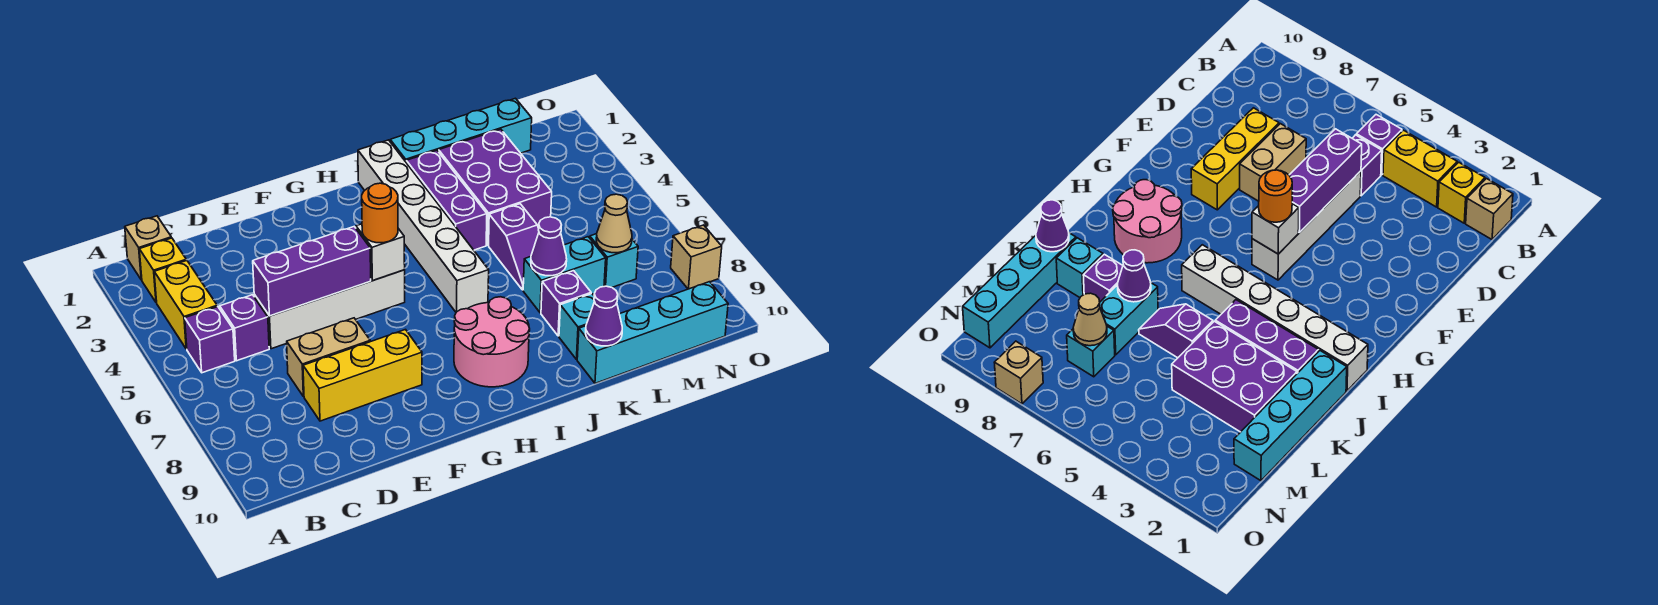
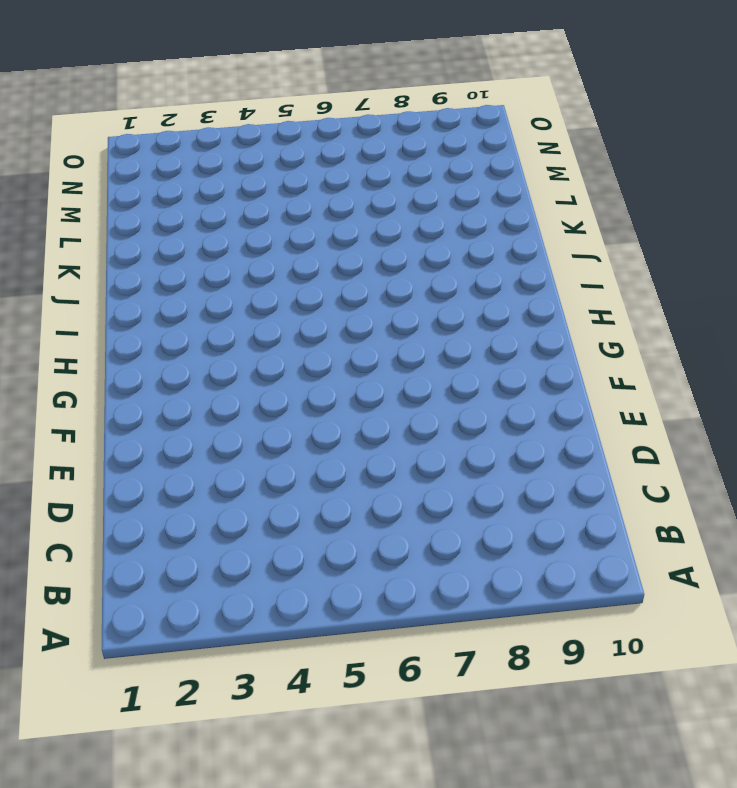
none -> tan brick B1 level 1
none -> yellow brick B2 level 1
none -> yellow brick B3:B4 level 1

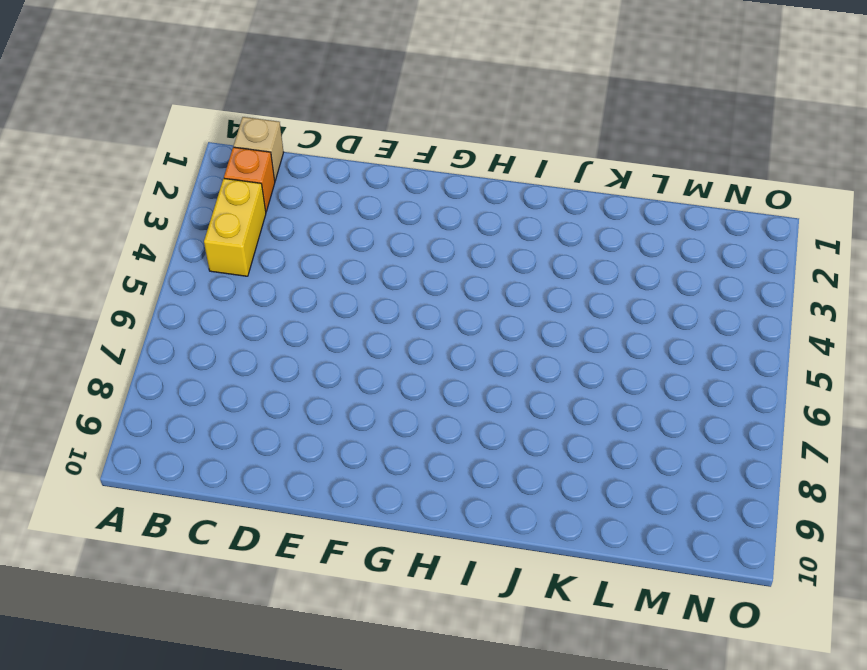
orange brick B2 level 1 -> yellow brick B2 level 1
none -> purple brick B5 level 1
none -> purple brick C5 level 1
none -> white brick D5:G5 level 1

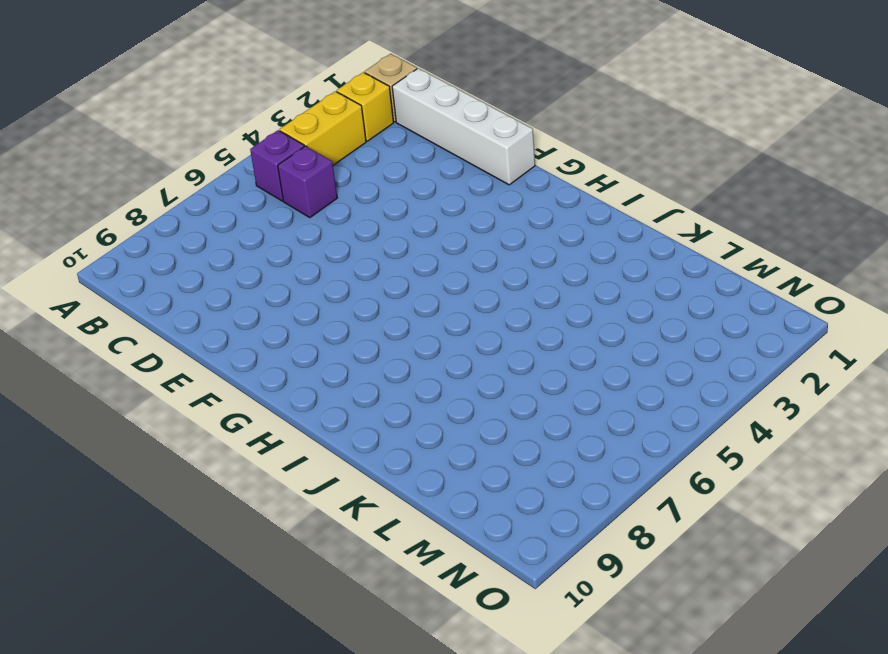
white brick C1:F1 level 1 -> white brick D5:G5 level 1
none -> tan brick D7:E7 level 1
none -> yellow brick D8:F8 level 1
none -> pink round brick H8:I9 level 1

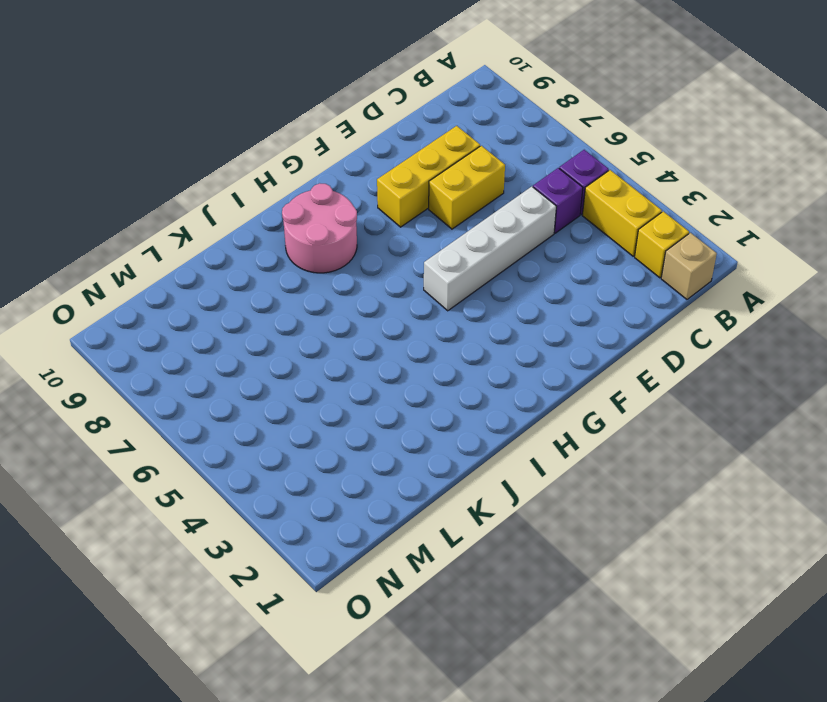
yellow brick D7:E7 level 1 -> tan brick D7:E7 level 1
none -> white brick I1:I6 level 1
none -> cyan brick J1:M1 level 1
none -> purple brick J2:J4 level 1

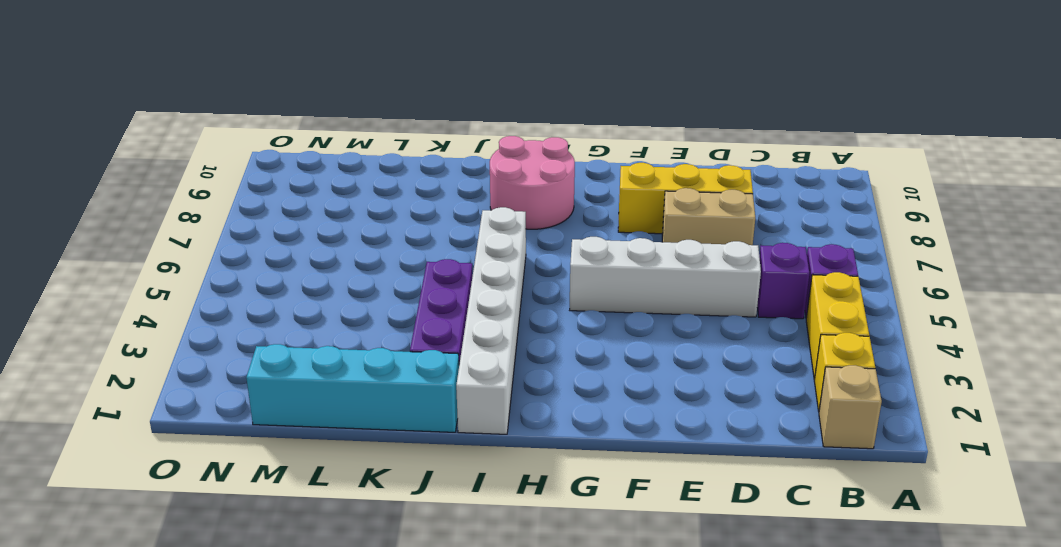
none -> purple brick K2:L4 level 1
none -> purple slope K5:K6 level 1 top 5
none -> cyan brick K7:L7 level 1

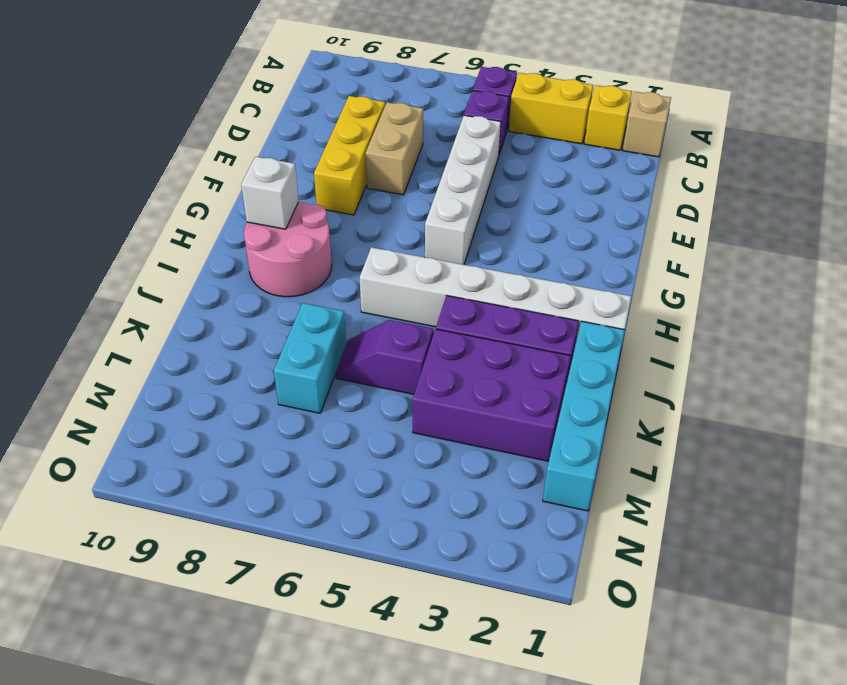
white brick H9 level 2 -> white brick G5 level 2
none -> purple brick K8 level 1
none -> cyan brick K9 level 1
none -> cyan brick K10:N10 level 1

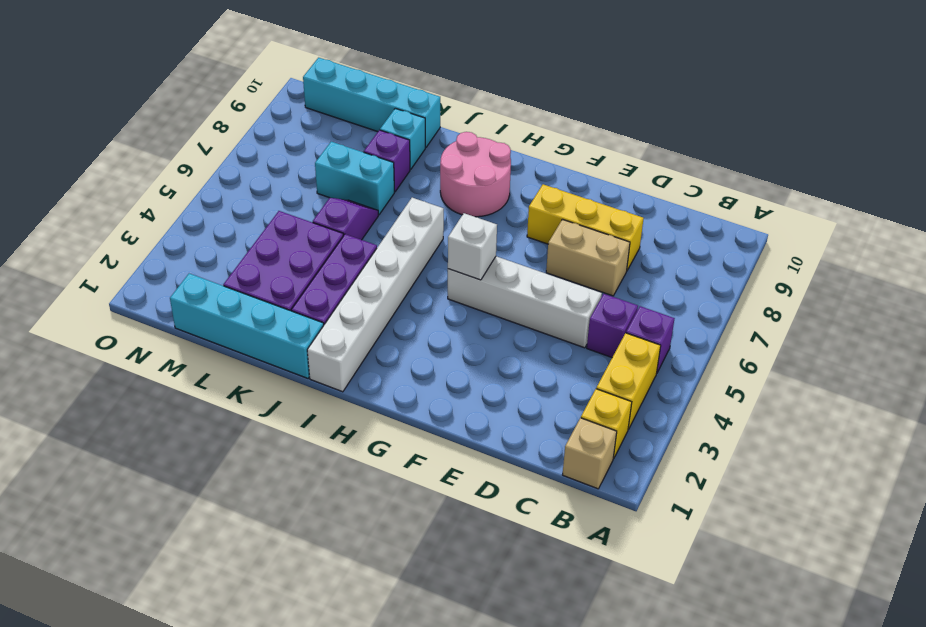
none -> cyan brick M7 level 1
none -> tan brick O8 level 1
none -> purple brick D5:F5 level 2

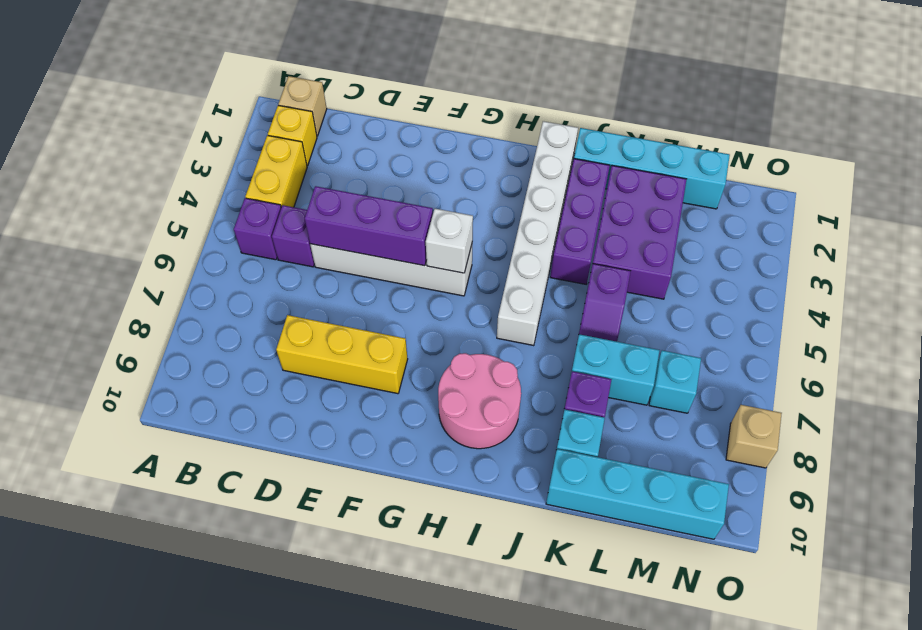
none -> tan brick D7:E7 level 1
none -> purple cone K7 level 2
none -> purple cone K10 level 2

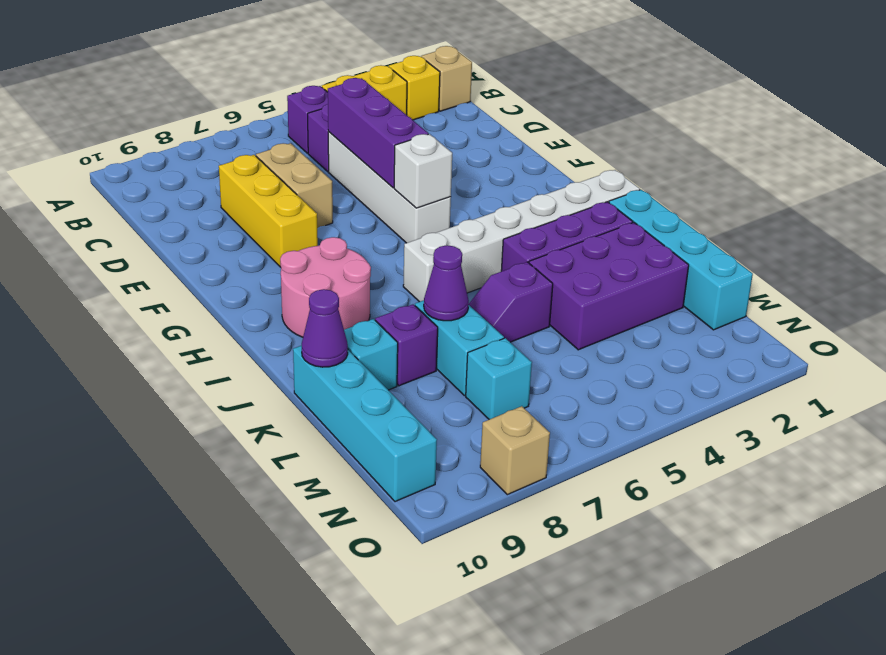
none -> tan cone M7 level 2
none -> orange round brick G5 level 3

